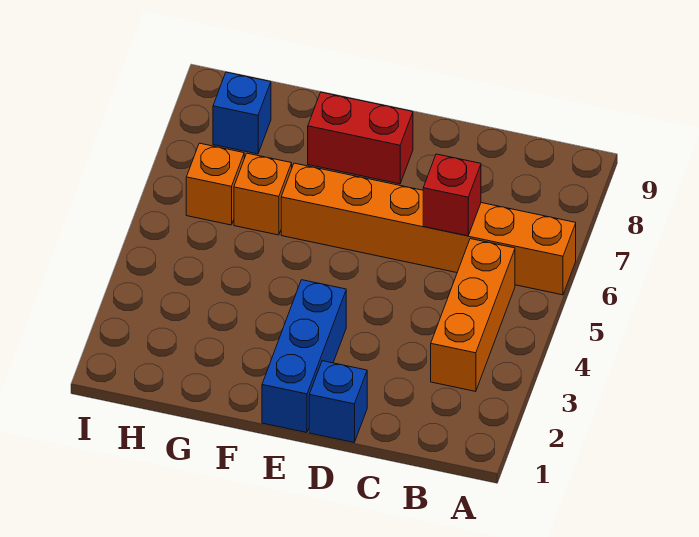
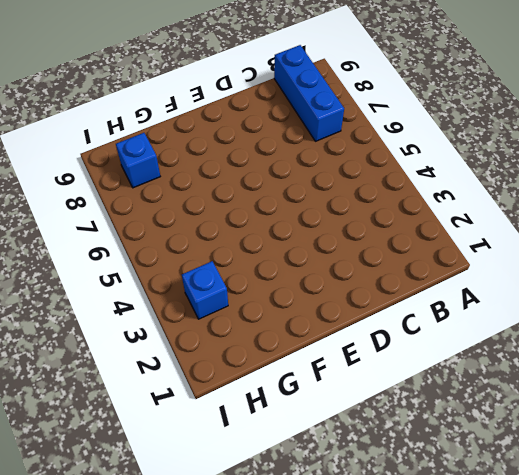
blue brick B7:B9 level 1 -> blue brick E1:E3 level 1
blue brick H3 level 1 -> blue brick D1 level 1
none -> orange brick A6:F6 level 1
none -> orange brick B3:B5 level 1

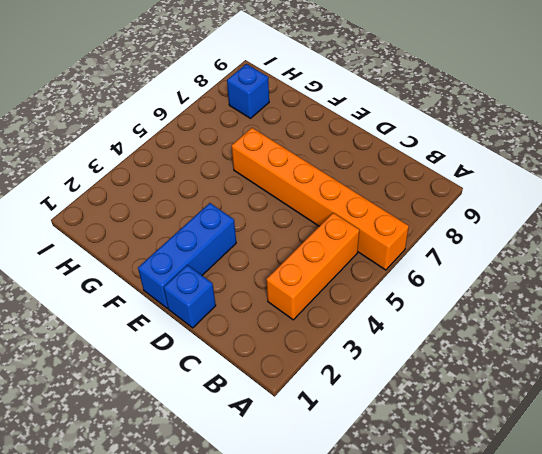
none -> red brick E8:F8 level 1
none -> orange brick G6 level 1

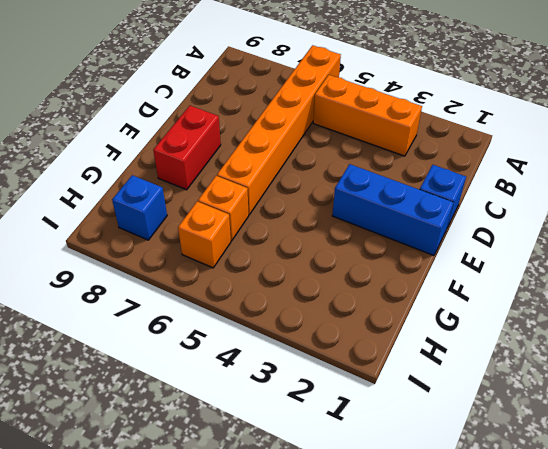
none -> red brick C6 level 2

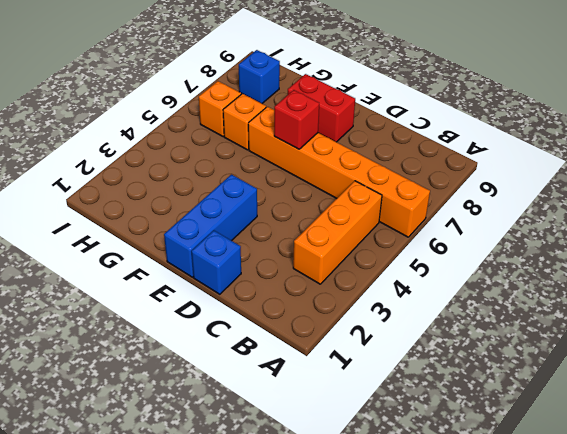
red brick E6 level 2 -> red brick C6 level 2

